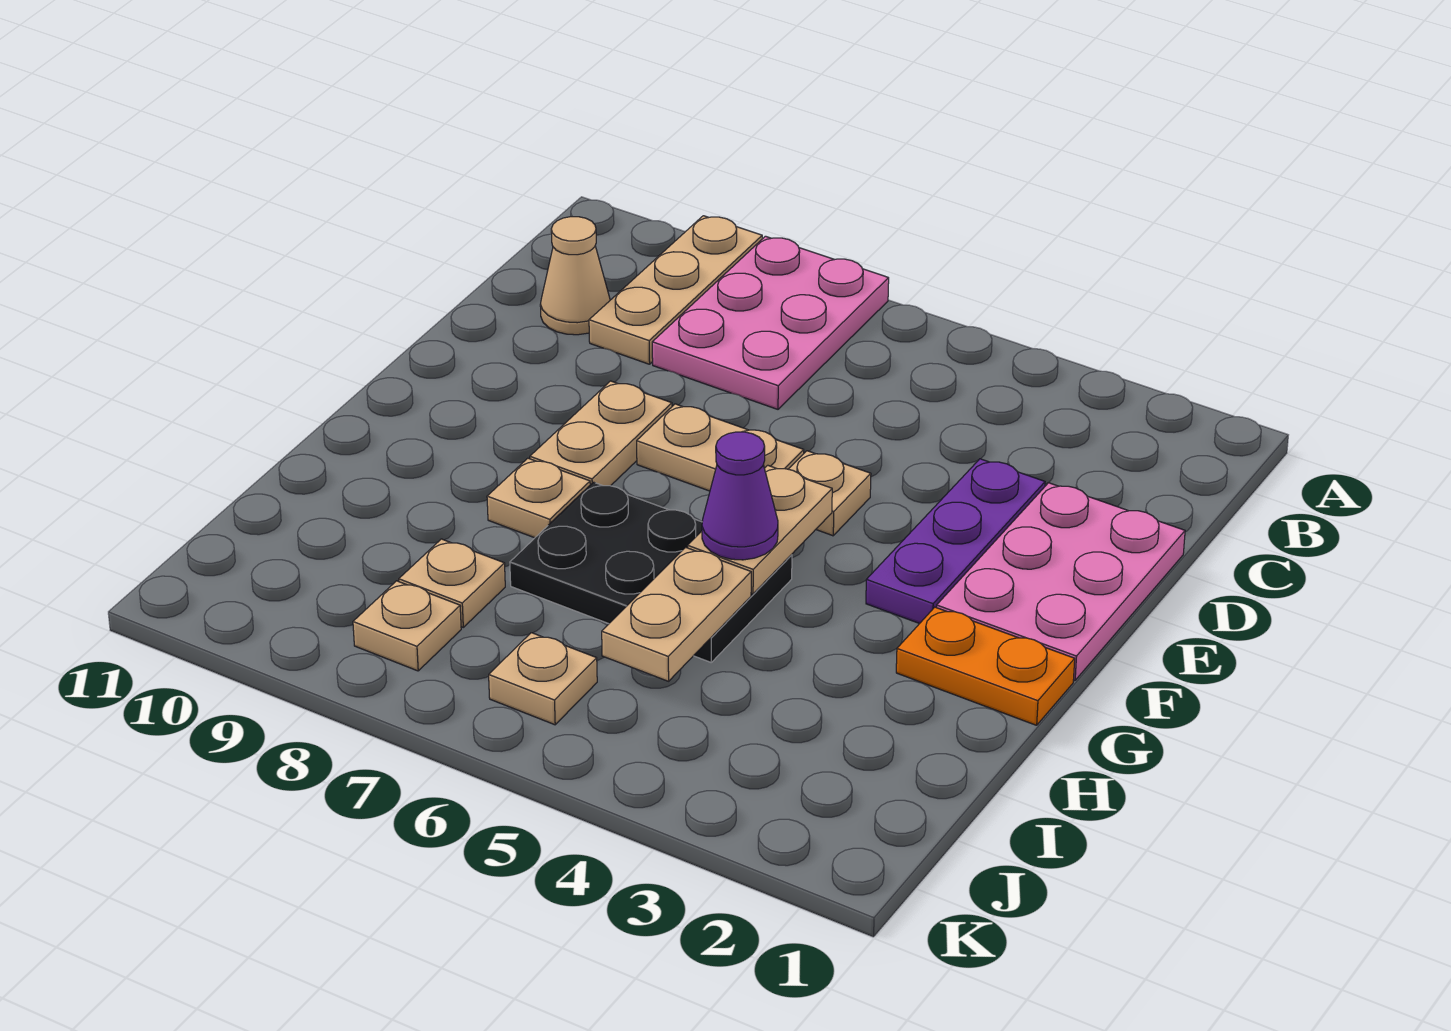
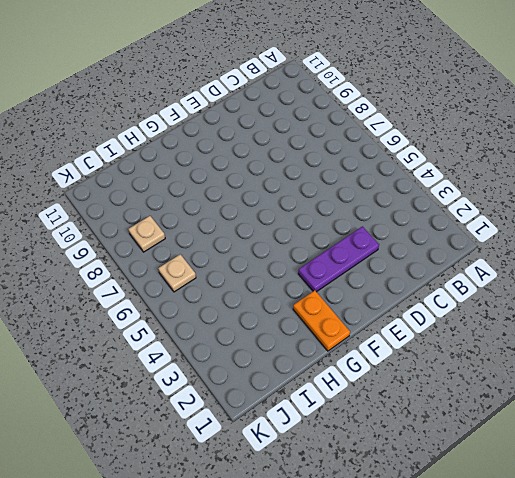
none -> pink plate A7:C8 level 1
none -> tan plate A9:C9 level 1
none -> tan cone C10 level 1

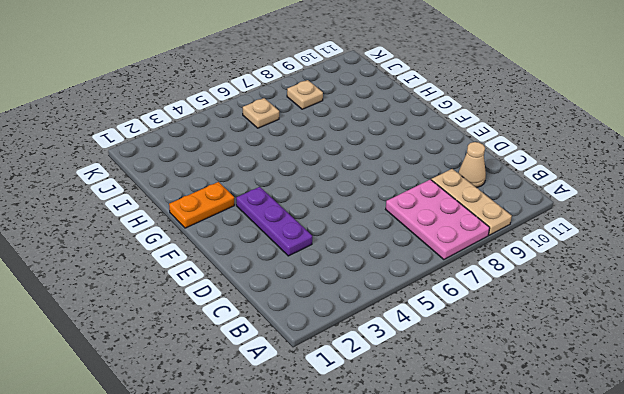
none -> pink plate D1:F2 level 1
none -> tan plate E5 level 1
none -> tan plate E6:E7 level 1

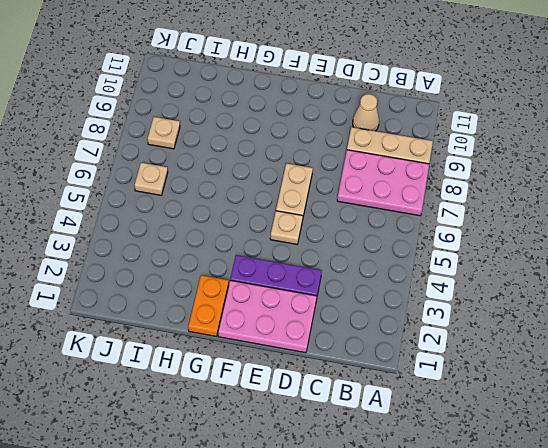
none -> tan plate E8:F8 level 1
none -> black plate G5:H7 level 1
none -> tan plate G8 level 1

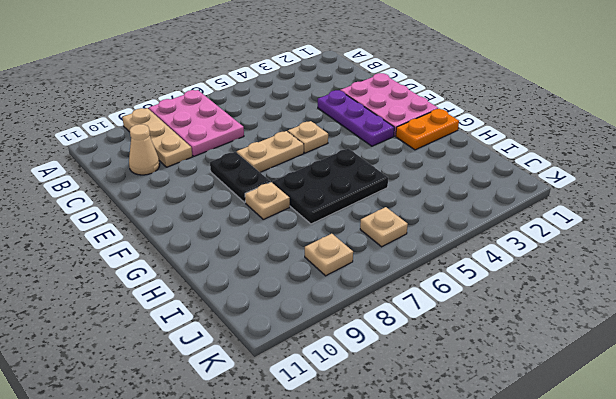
black plate E8:F8 level 1 -> tan plate E8:F8 level 1
none -> tan plate I8 level 1
none -> tan plate F5:G5 level 2
none -> tan plate H5:I5 level 2

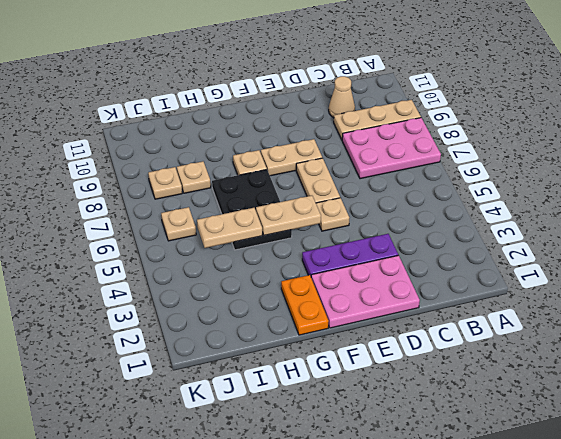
none -> purple cone G5 level 3

